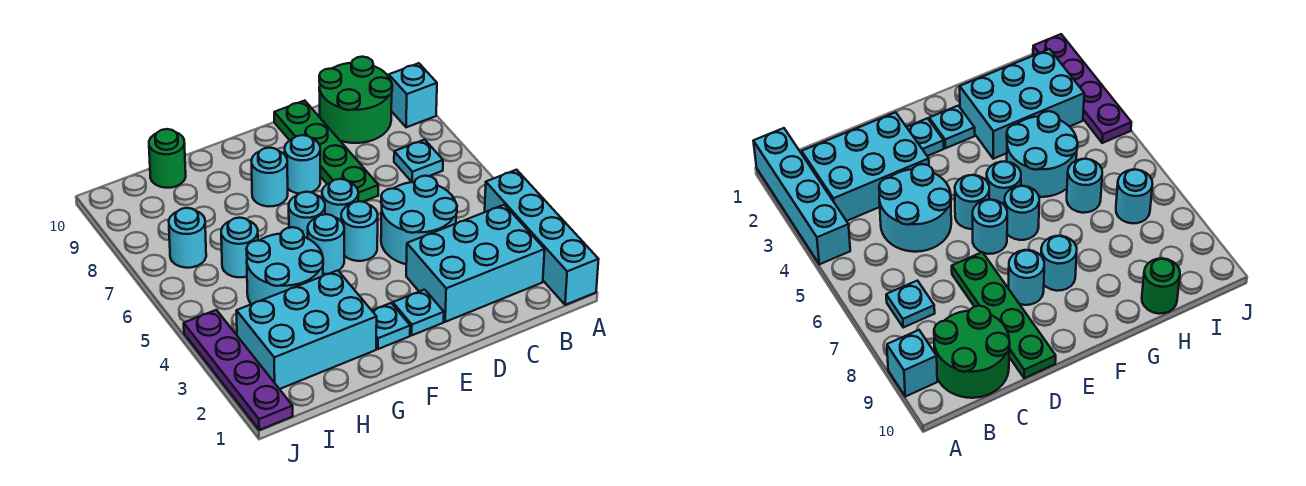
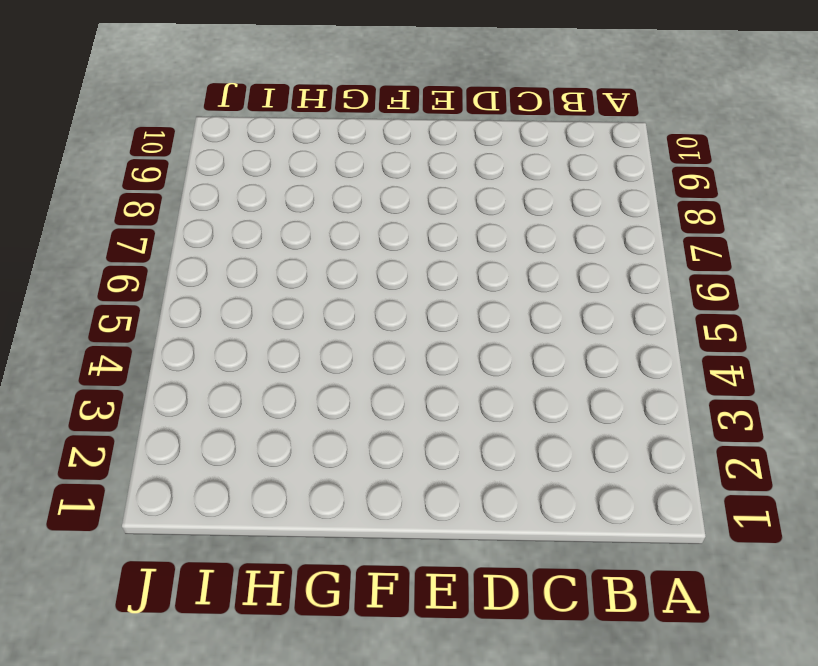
none -> cyan brick A1:A4 level 1
none -> cyan brick A9 level 1
none -> cyan brick B2:D3 level 1

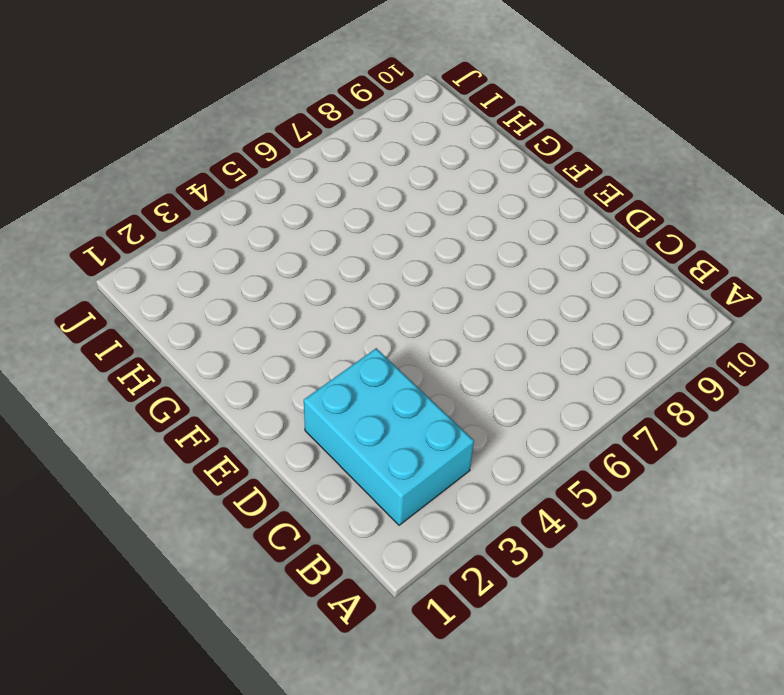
none -> cyan brick A1:A4 level 1
none -> cyan brick A9 level 1
none -> cyan plate B7 level 1

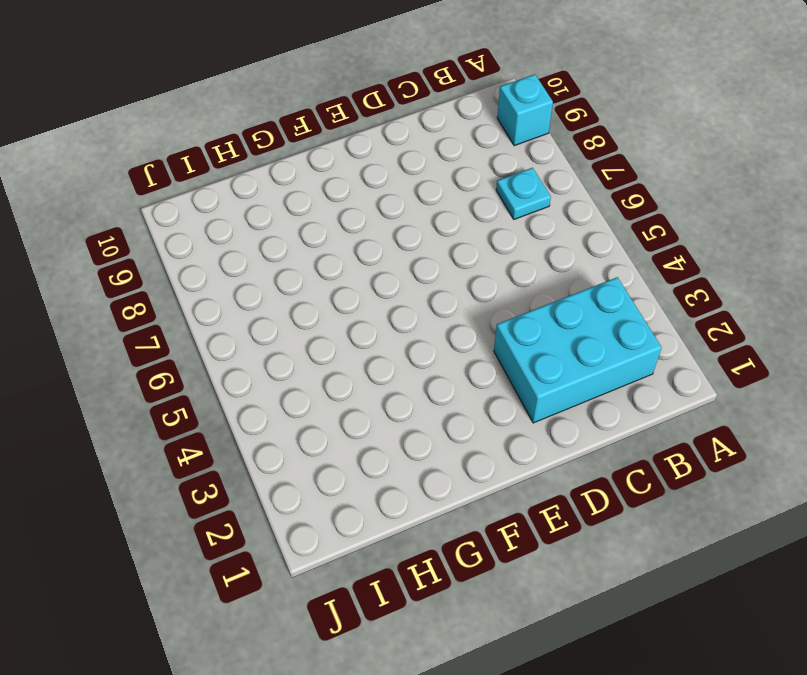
none -> cyan brick A1:A4 level 1
none -> green round brick B9:C10 level 1
none -> cyan round brick C4:D5 level 1

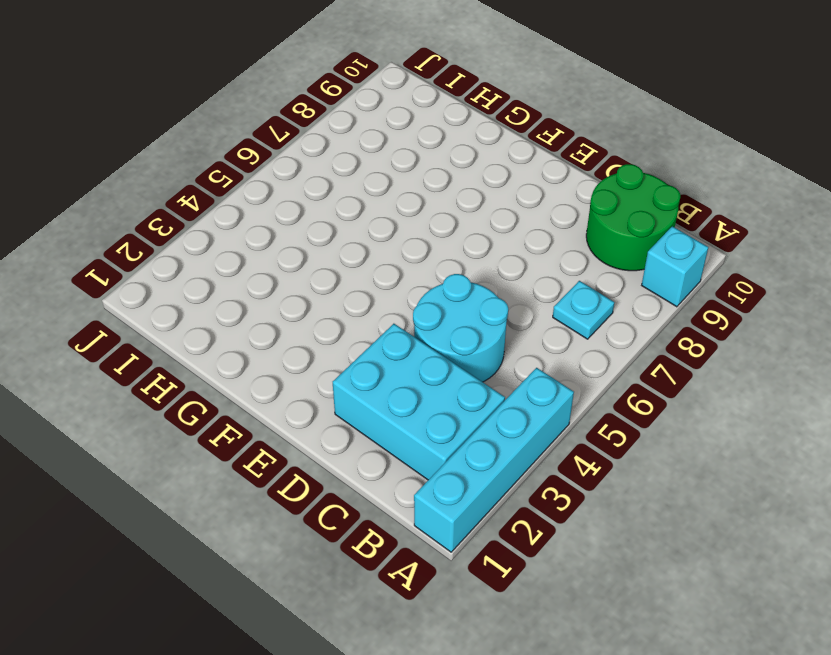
none -> green plate D7:D10 level 1
none -> cyan plate E2 level 1
none -> cyan round brick E5 level 1

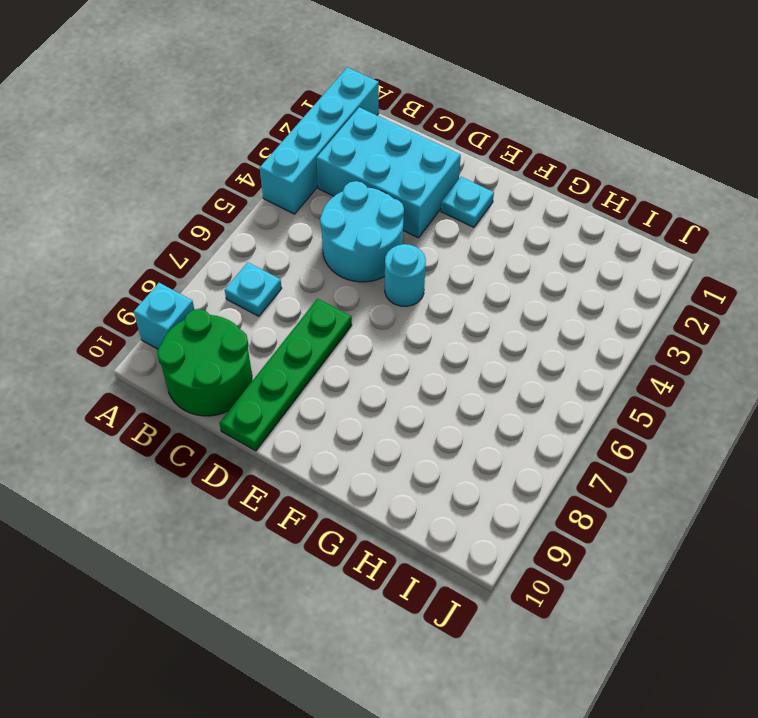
none -> cyan round brick E6 level 1
none -> cyan round brick E8 level 1
none -> cyan plate F2 level 1

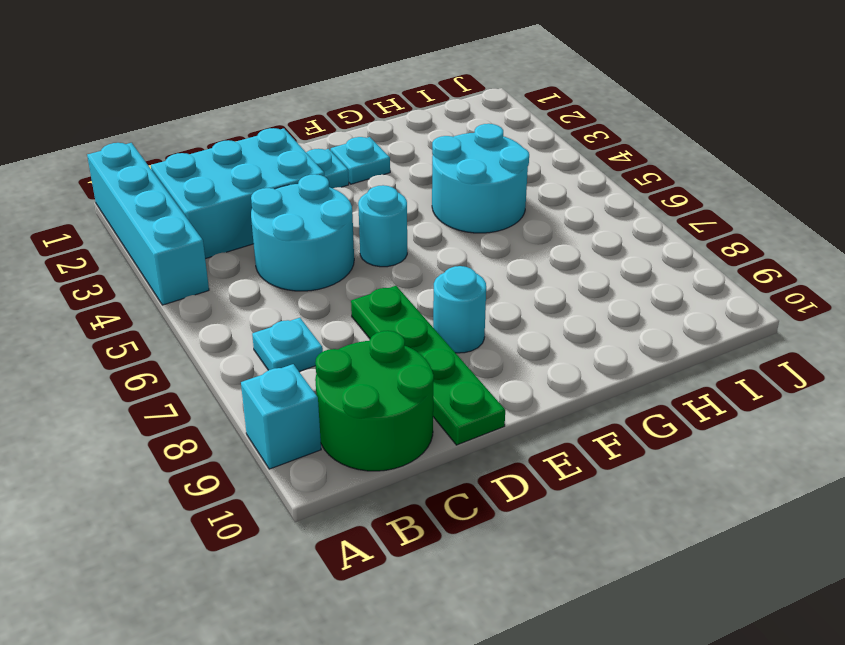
none -> cyan round brick E6 level 1
none -> cyan round brick F5 level 1
none -> cyan round brick F6 level 1

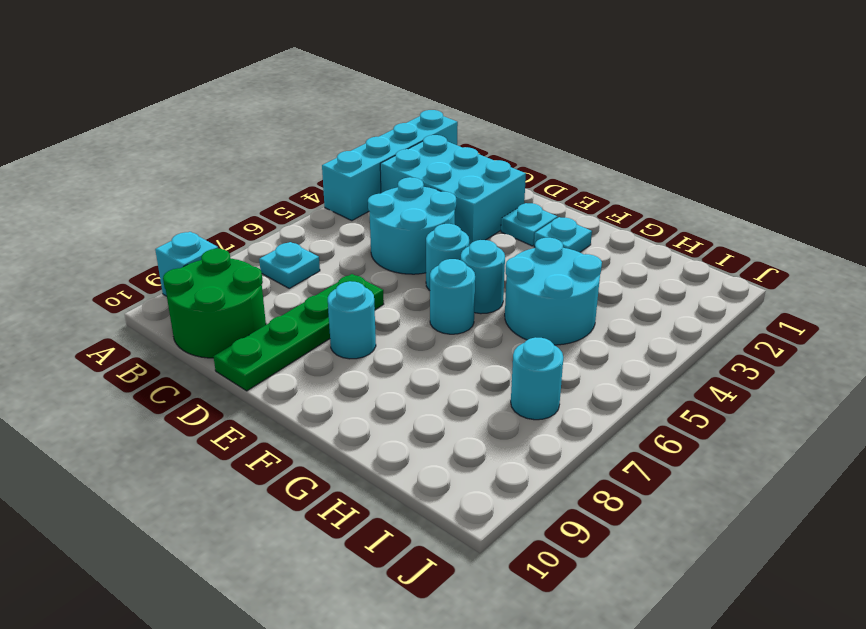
none -> cyan round brick E6 level 1
none -> cyan round brick F8 level 1
none -> cyan brick G2:I3 level 1

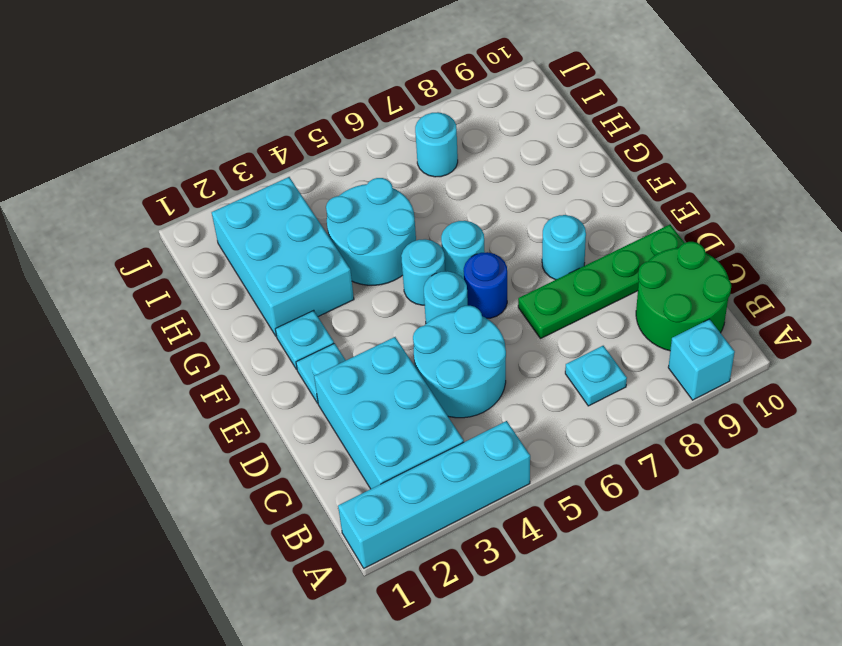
blue round brick E6 level 1 -> cyan round brick E6 level 1
none -> cyan round brick F8 level 1
none -> cyan round brick H6 level 1
none -> green round brick H10 level 1

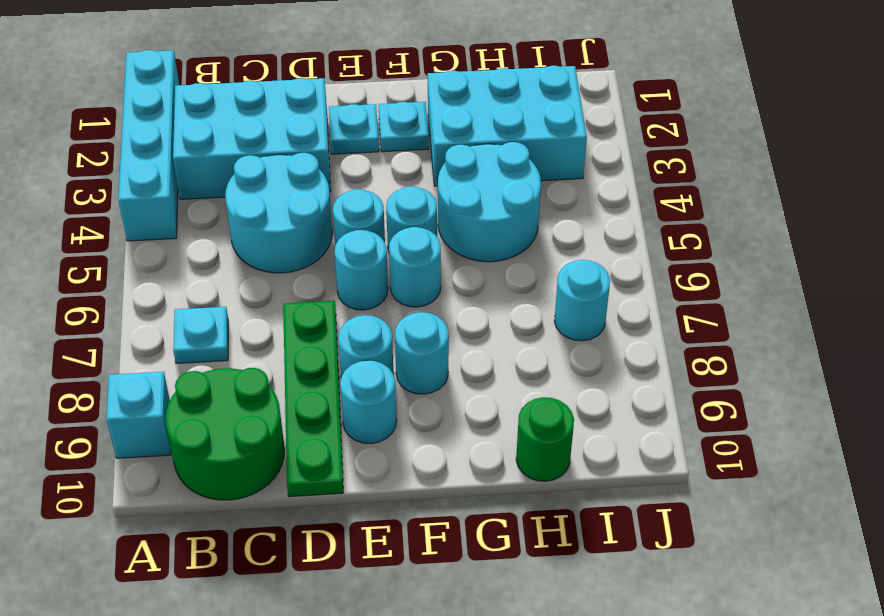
cyan round brick E9 level 1 -> cyan round brick H6 level 1
none -> purple plate J1:J4 level 1

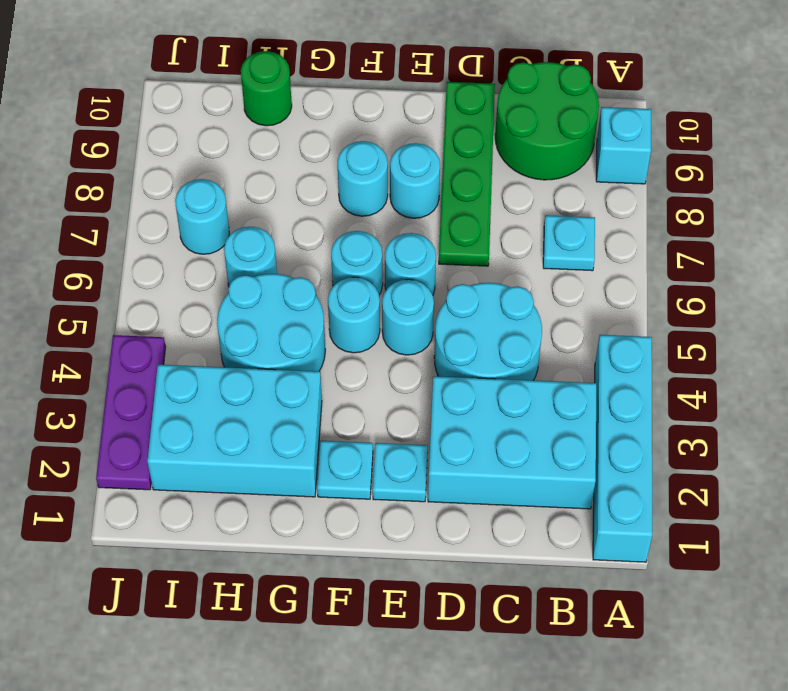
purple plate J2:J4 level 1 -> purple plate J1:J4 level 1

